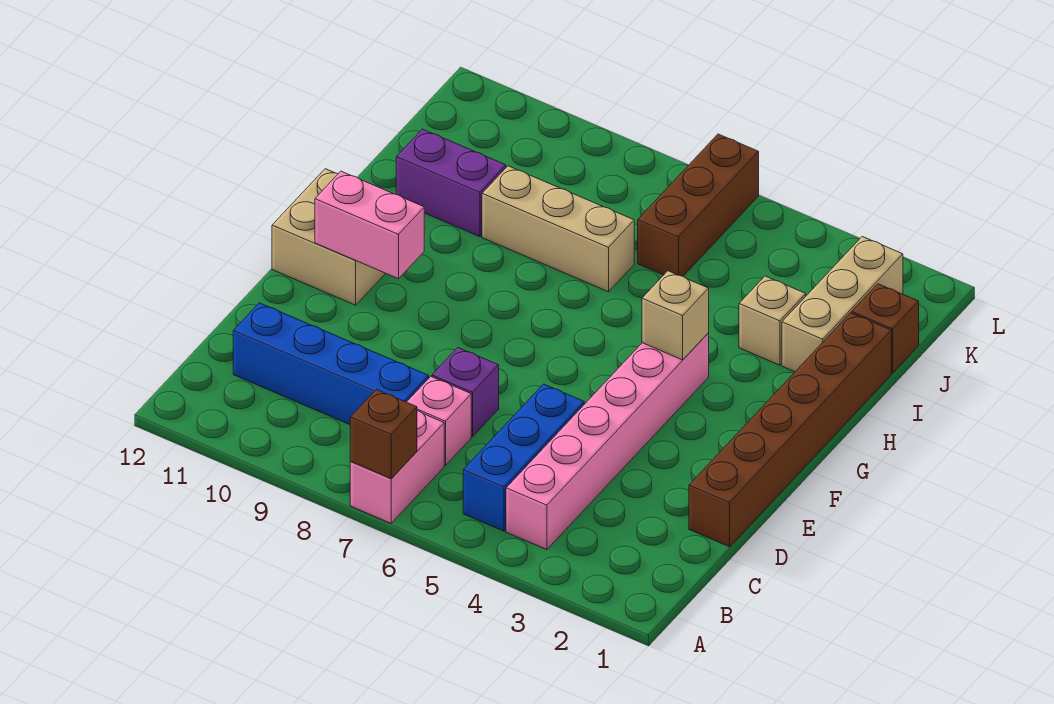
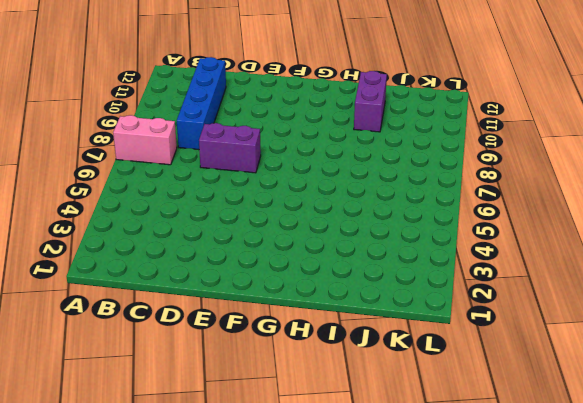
purple brick D7:E7 level 1 -> purple brick D7 level 1
none -> pink brick B4:G4 level 1
none -> blue brick B5:D5 level 1
none -> pink brick C7 level 1

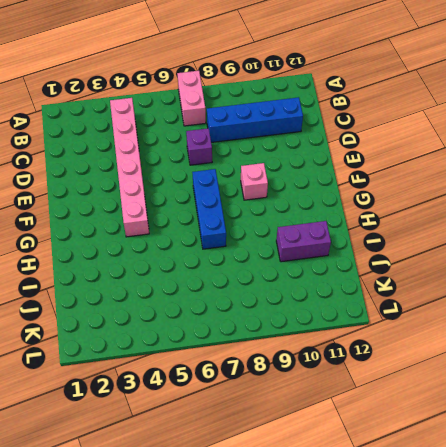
blue brick F7:H7 level 1 -> blue brick B5:D5 level 1
pink brick F9 level 1 -> pink brick C7 level 1
none -> brown brick D1:I1 level 1
none -> tan brick F11:G12 level 1
none -> tan brick I2:K2 level 1

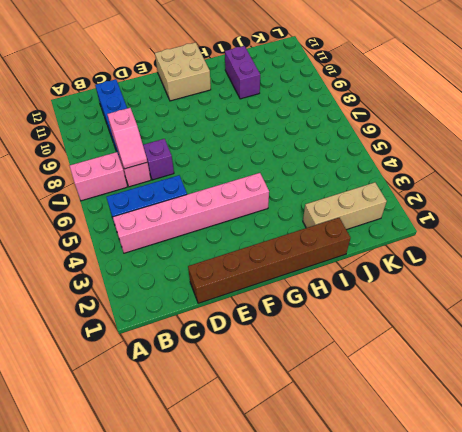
pink slope C7:C8 level 2 top 8 -> none
none -> tan brick I3 level 1
none -> tan brick I7:I9 level 1
none -> brown brick J1 level 1

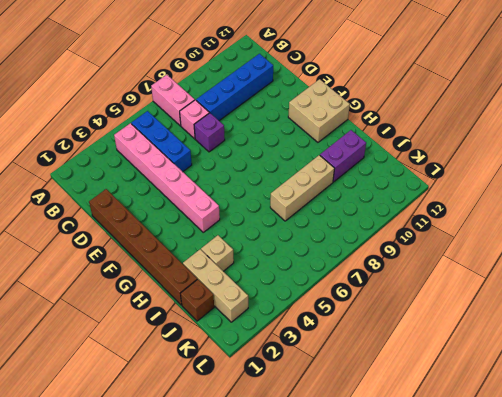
none -> brown brick J6:L6 level 1
none -> brown brick A7 level 2
none -> pink brick F10:F11 level 2

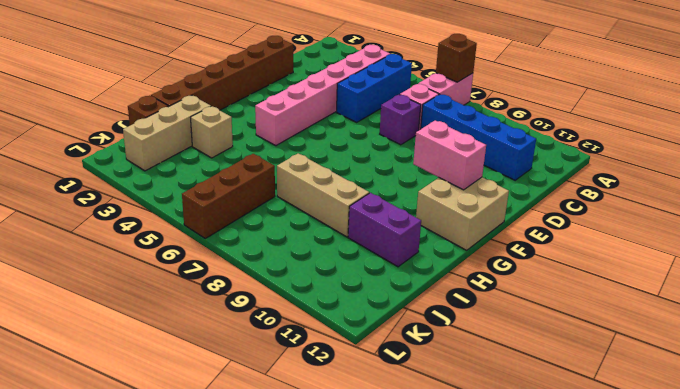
none -> tan brick G4 level 2

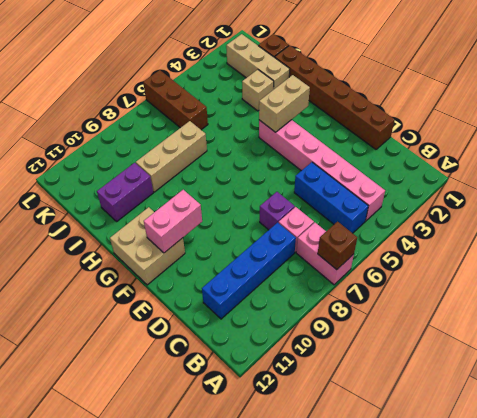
tan brick G3:G4 level 2 -> tan brick G4 level 2

